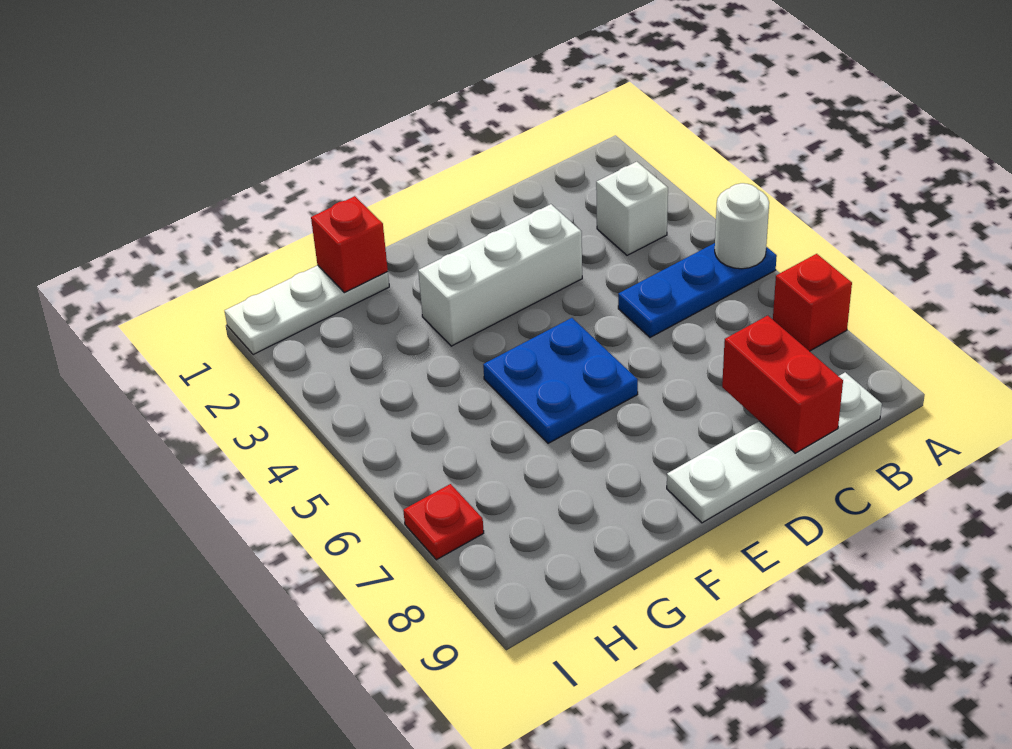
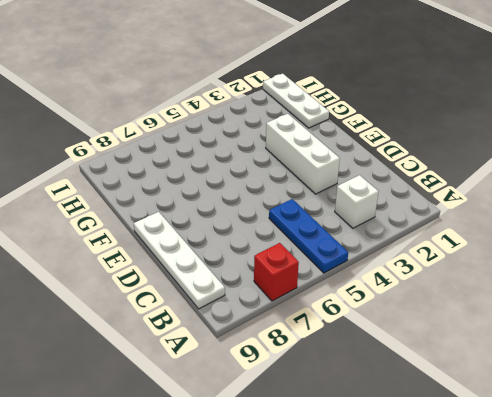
none -> blue plate E5:F6 level 1
none -> red plate I7 level 1

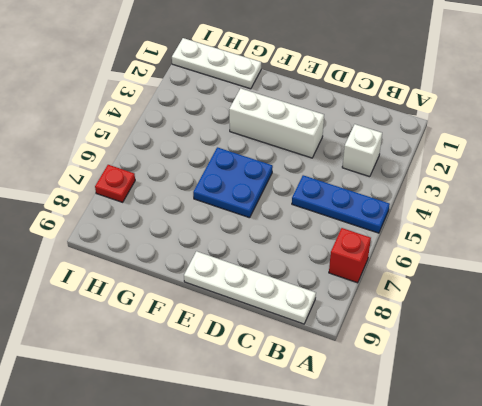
none -> white round brick A5 level 2
none -> red brick C8:C9 level 2

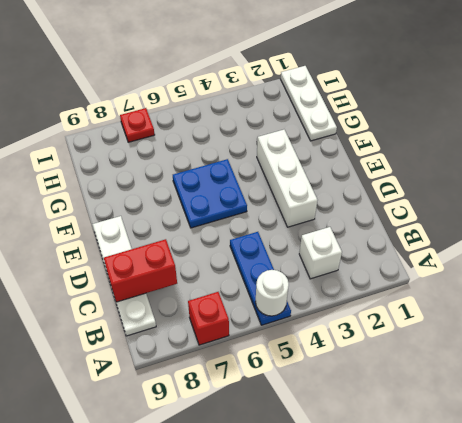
none -> red brick G1 level 2

